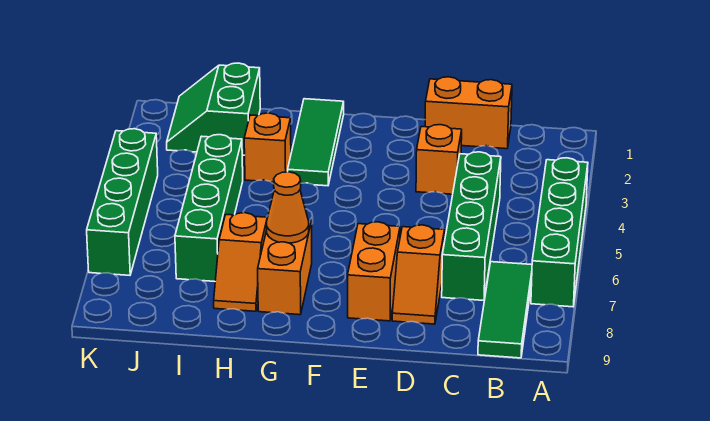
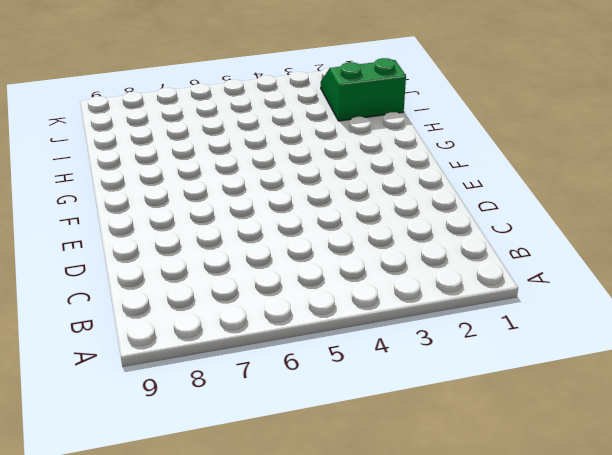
none -> green brick A4:A7 level 1
none -> green tile B7:B9 level 1
none -> orange brick C1:D1 level 1

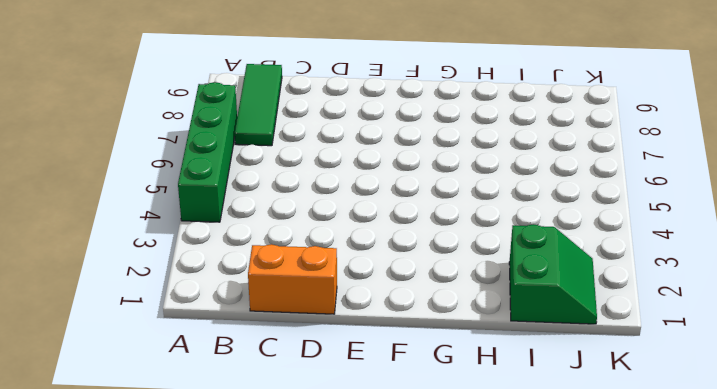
none -> green brick C4:C7 level 1
none -> orange brick D3 level 1
none -> orange slope D7:D8 level 1 top 7

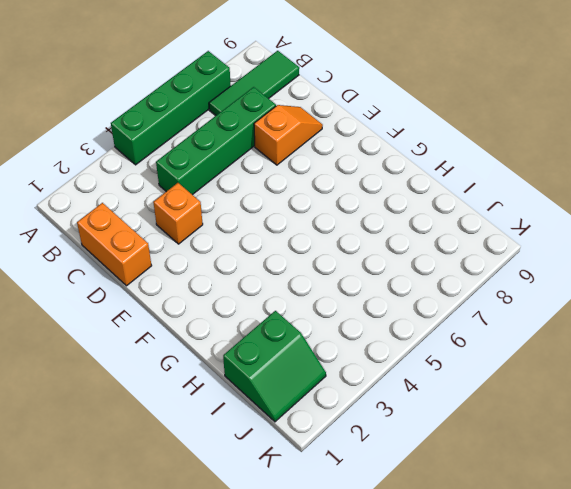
none -> orange brick E7:E8 level 1
none -> green tile G1:G3 level 1
none -> orange brick G7:G8 level 1

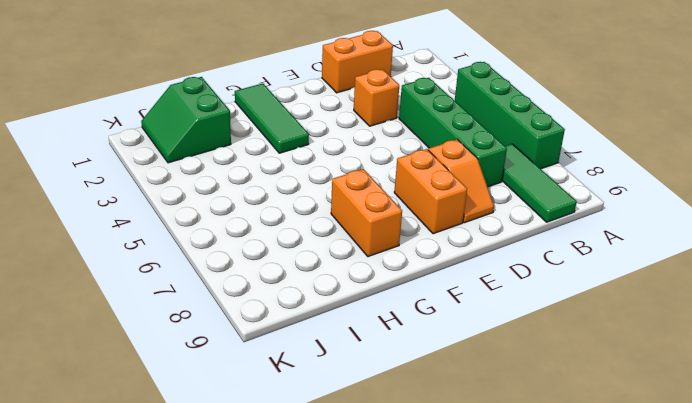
none -> orange brick H3 level 1
none -> orange slope H7:H8 level 1 top 7
none -> green brick I4:I7 level 1

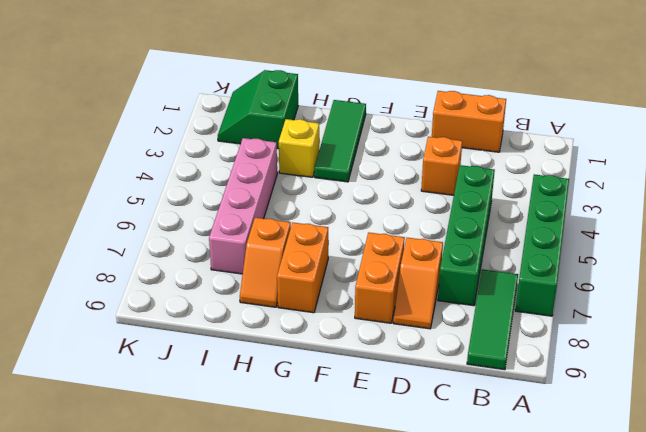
yellow brick H3 level 1 -> orange brick H3 level 1
pink brick I4:I7 level 1 -> green brick I4:I7 level 1
none -> green brick K4:K7 level 1
none -> orange cone G7 level 2

